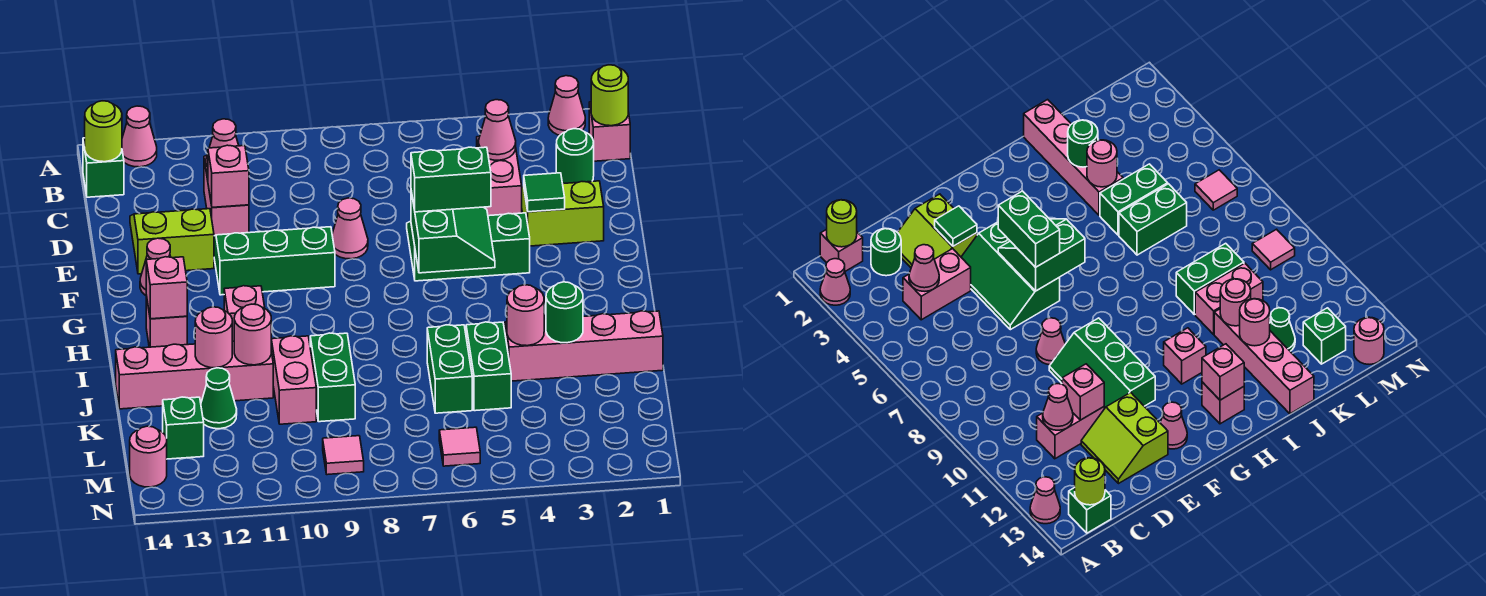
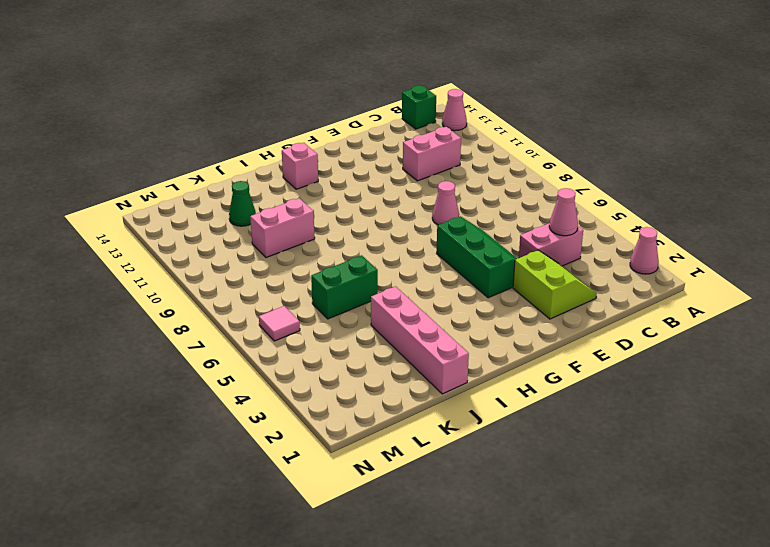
none -> pink brick B1 level 1
none -> green round brick C2 level 1
none -> lime slope D12:E13 level 1 top E
none -> green slope E9:F11 level 1 top F

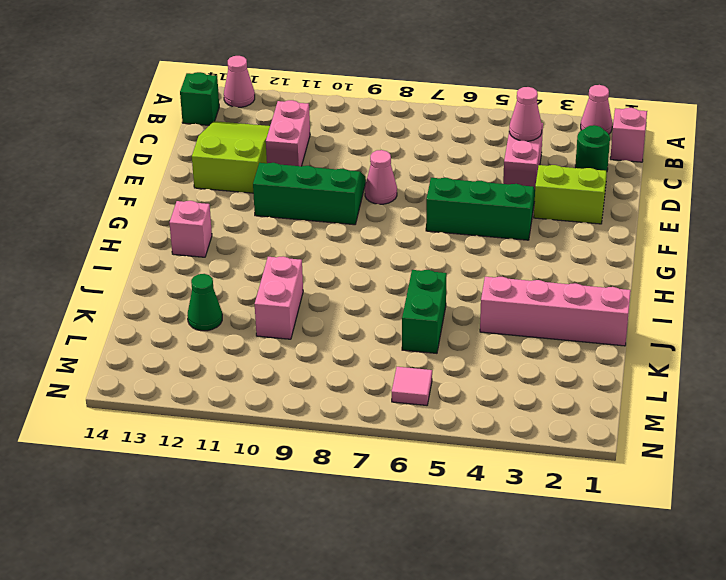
lime slope C12:E13 level 1 top E -> lime slope D12:E13 level 1 top E
none -> pink cone F13 level 1
none -> pink brick H11 level 1
none -> green brick J5:K5 level 1
none -> green brick J9:K9 level 1

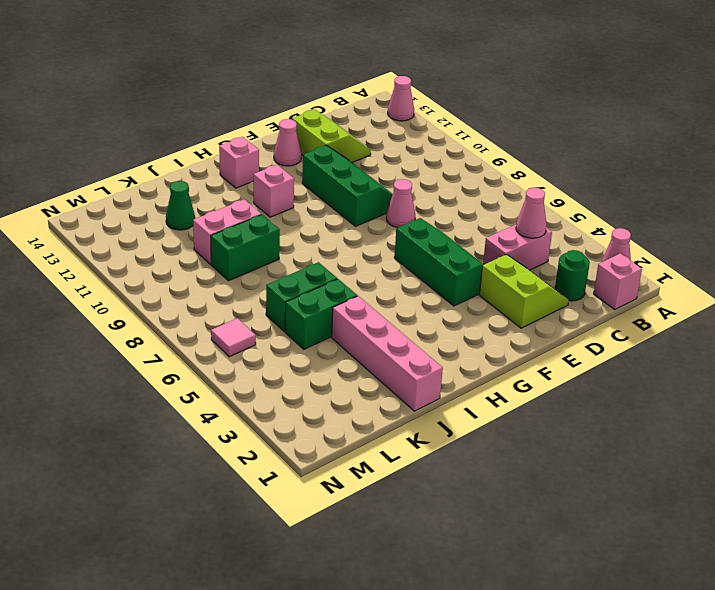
none -> green brick B14 level 1
none -> pink brick C11:D11 level 1
none -> pink brick J11:J14 level 1
none -> green brick L13 level 1

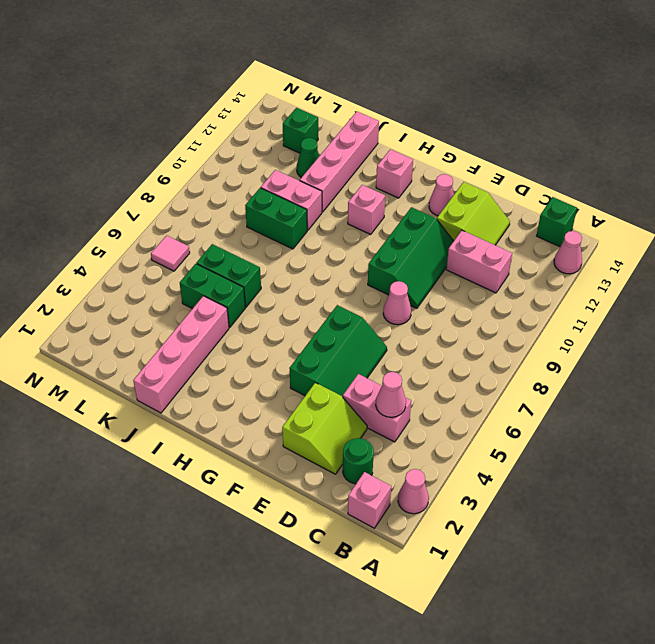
none -> pink tile M9 level 1
none -> pink round brick M14 level 1
none -> lime round brick B1 level 2
none -> lime round brick B14 level 2

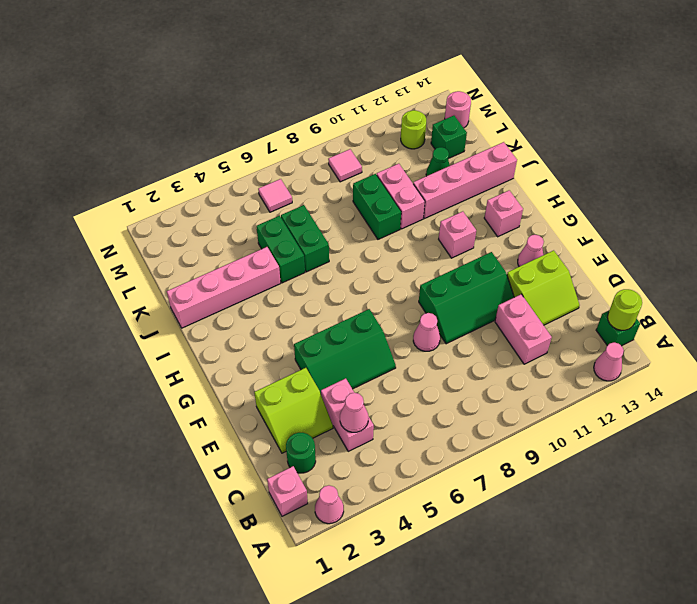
lime round brick M12 level 1 -> lime round brick B1 level 2
none -> pink cone C11 level 2
none -> pink brick D11 level 2
none -> green tile E3 level 2
none -> green slope F5:G6 level 2 top 6

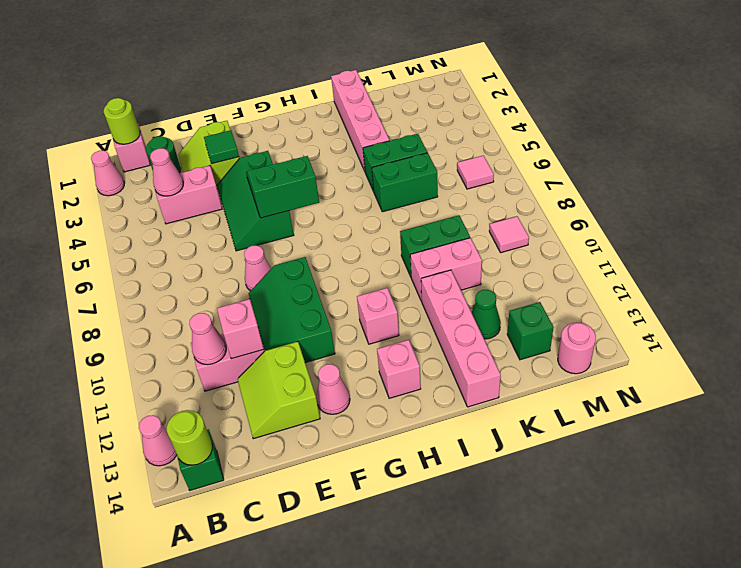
none -> pink brick H13 level 2
none -> green round brick J3 level 2
none -> pink round brick J4 level 2
none -> pink round brick J11 level 2

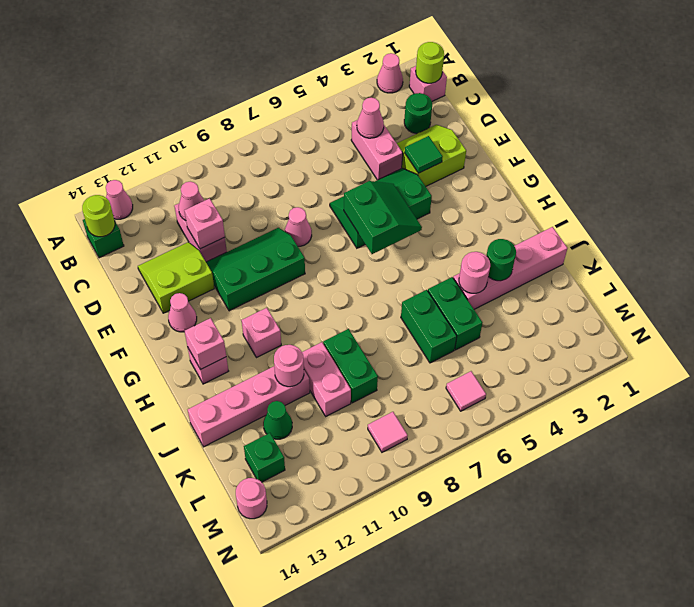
none -> pink round brick J12 level 2
none -> green brick F5:F6 level 3

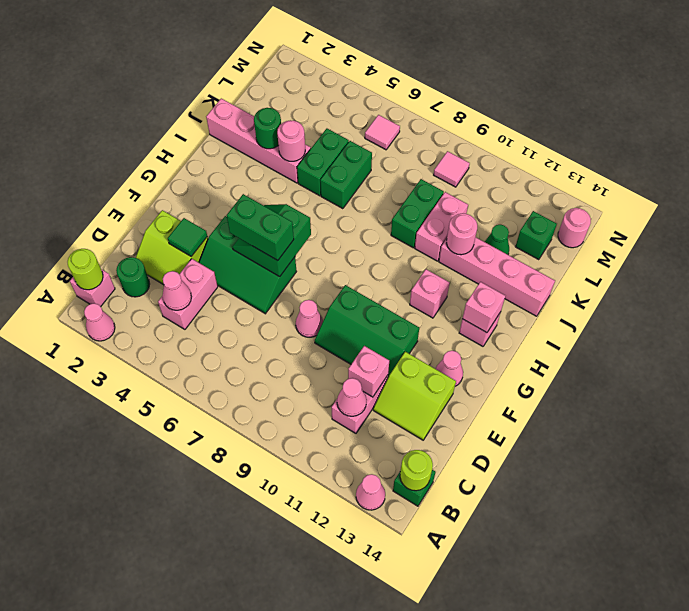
none -> pink round brick J12 level 2

